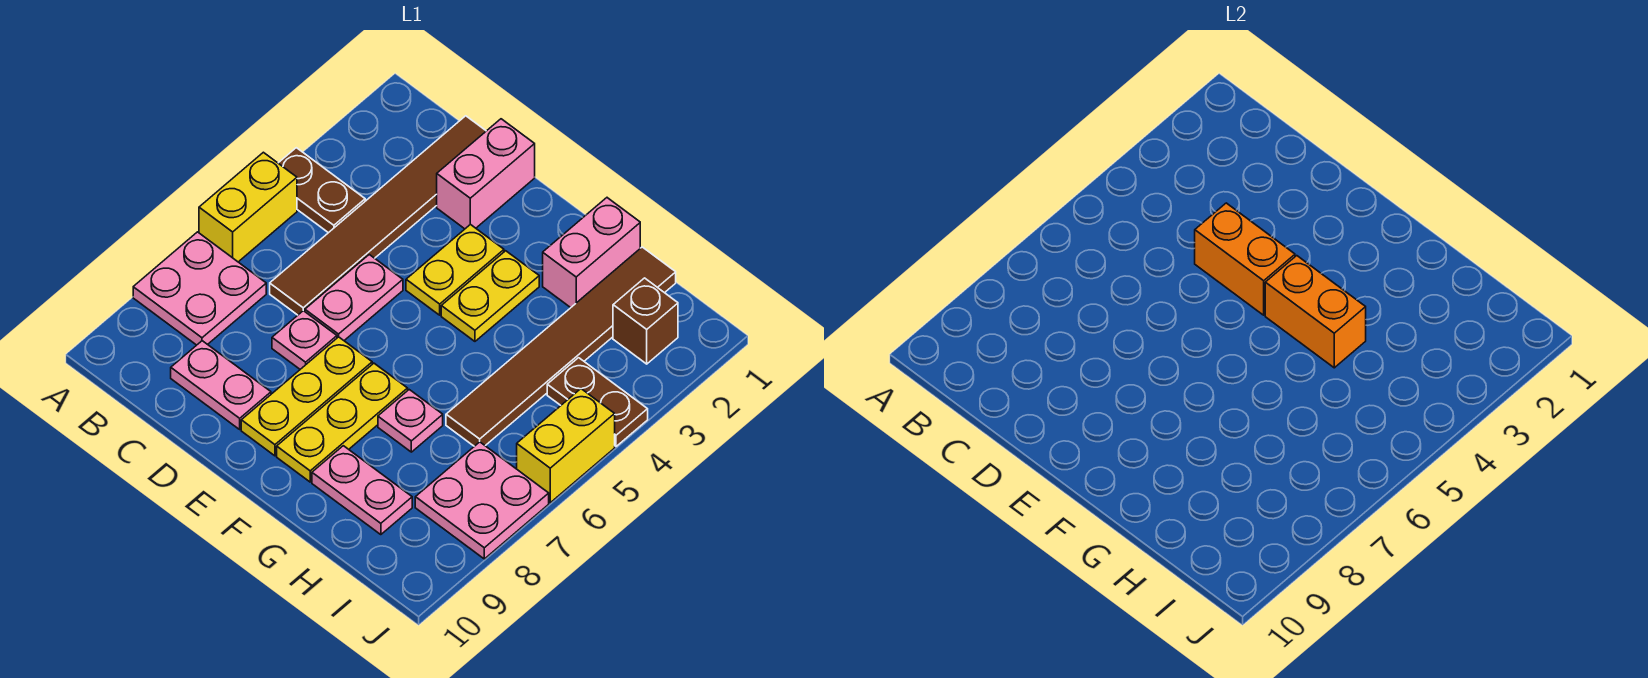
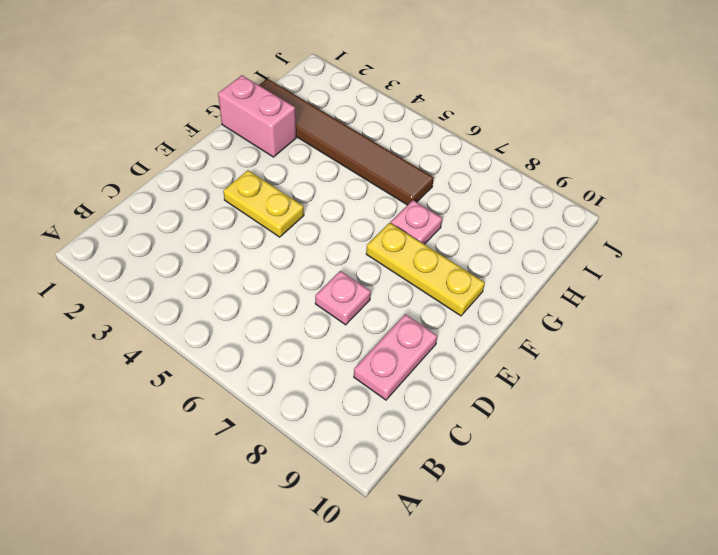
none -> brown plate A4:B4 level 1
none -> yellow brick A5:A6 level 1
none -> pink plate A7:B8 level 1

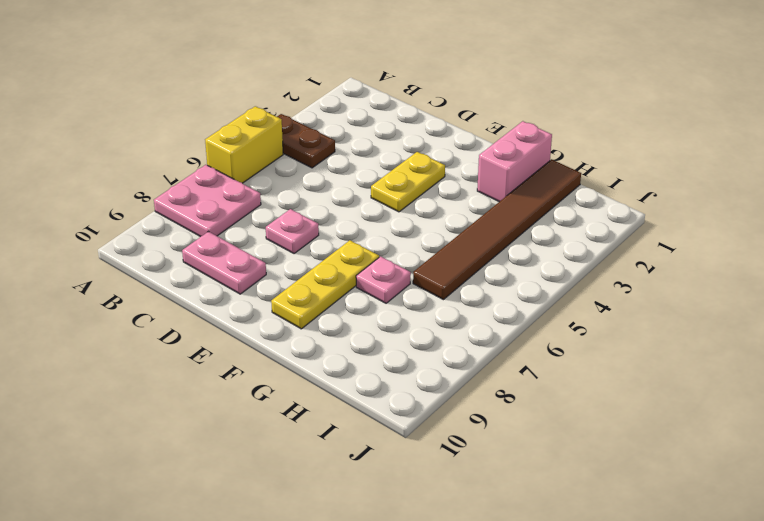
none -> brown tile C1:C6 level 1
none -> pink brick D1:D2 level 1
none -> pink plate D5:D6 level 1

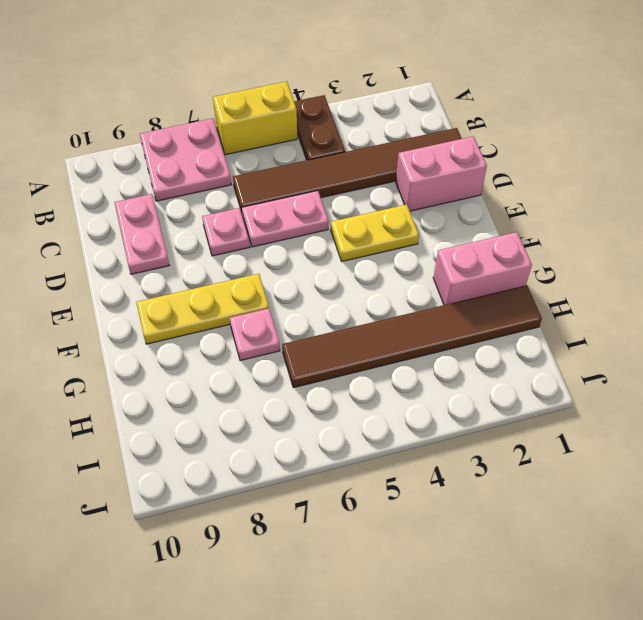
none -> yellow plate E7:E9 level 1
none -> yellow plate F3:F4 level 1
none -> pink plate G9:H9 level 1

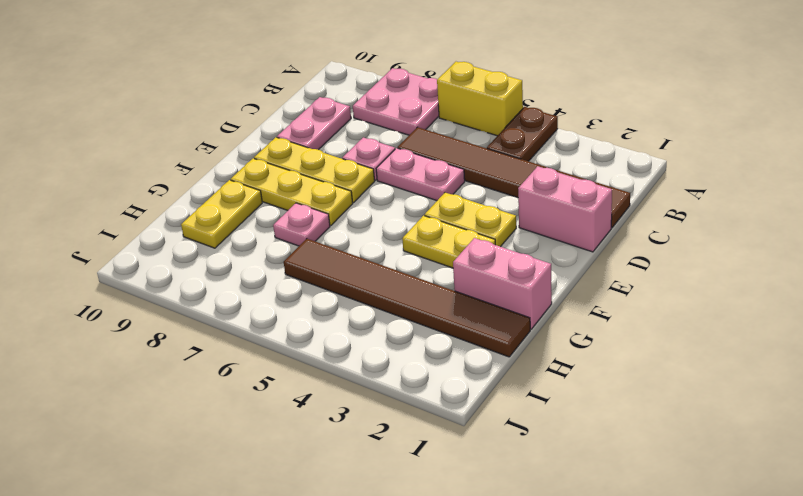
yellow plate G9:H9 level 1 -> pink plate G9:H9 level 1
none -> brown brick I2 level 1
none -> brown plate I4:J4 level 1
none -> pink plate I7:J8 level 1

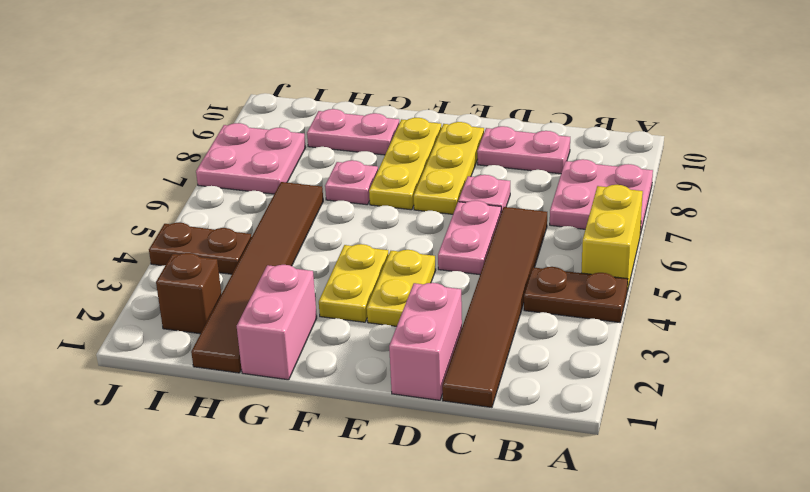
none -> yellow brick J5:J6 level 1
none -> orange brick D4:E4 level 2
none -> orange brick F4:G4 level 2

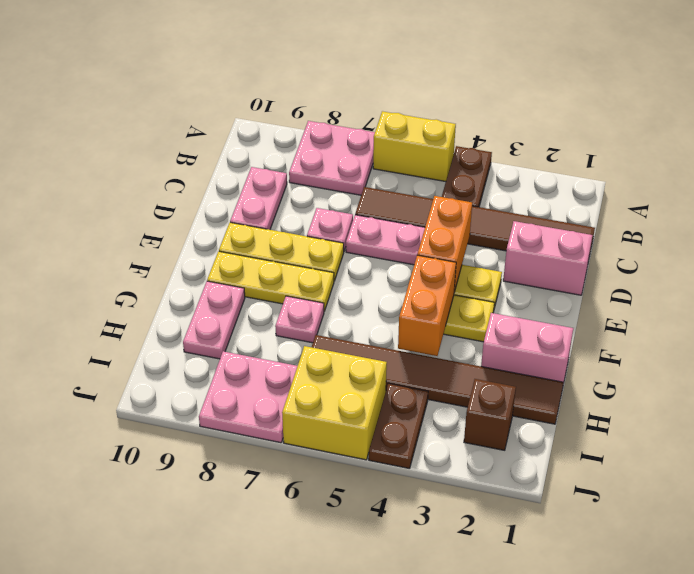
yellow brick I5:J6 level 1 -> yellow brick J5:J6 level 1

